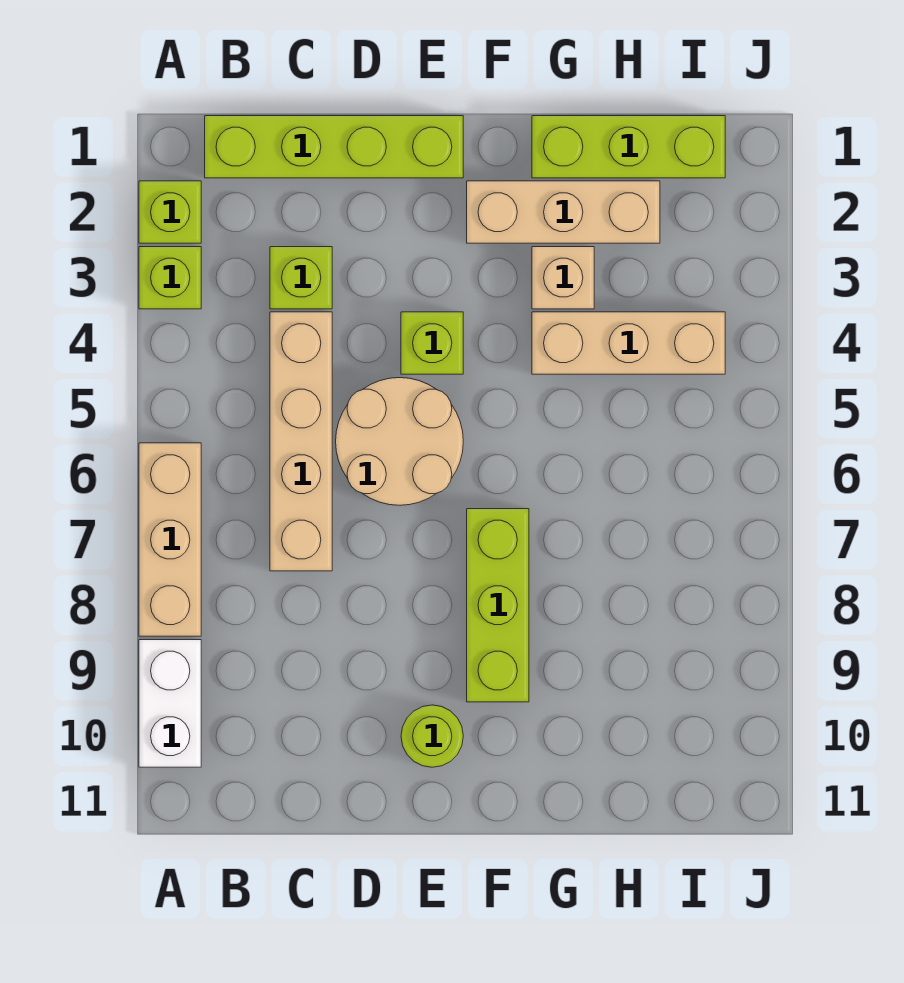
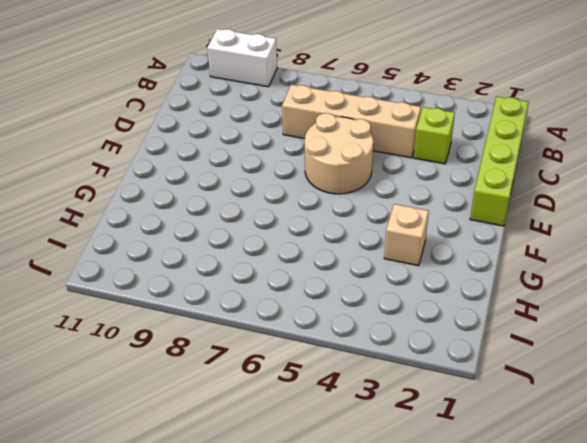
none -> lime brick A2 level 1
none -> lime brick A3 level 1
none -> tan brick A6:A8 level 1

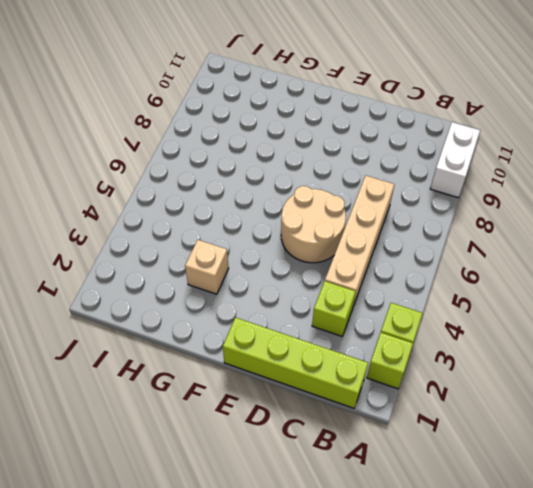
none -> tan brick A6:A8 level 1
none -> lime brick E4 level 1
none -> lime round brick E10 level 1

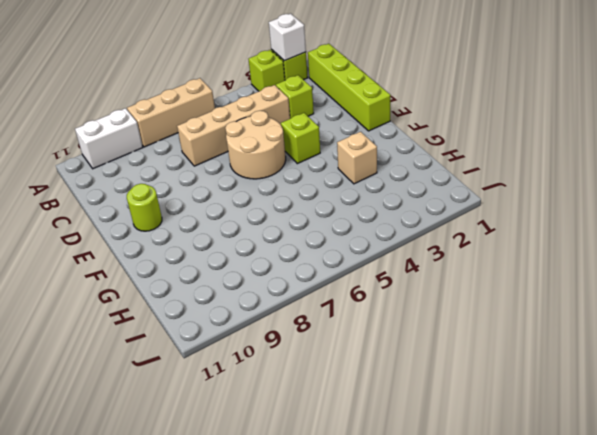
white brick A2 level 2 -> none
none -> tan brick F2:H2 level 1
none -> lime brick F7:F9 level 1
none -> lime brick G1:I1 level 1

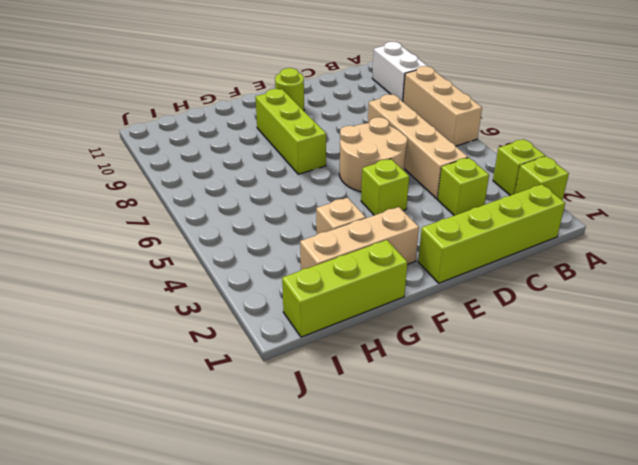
none -> tan brick G4:I4 level 1

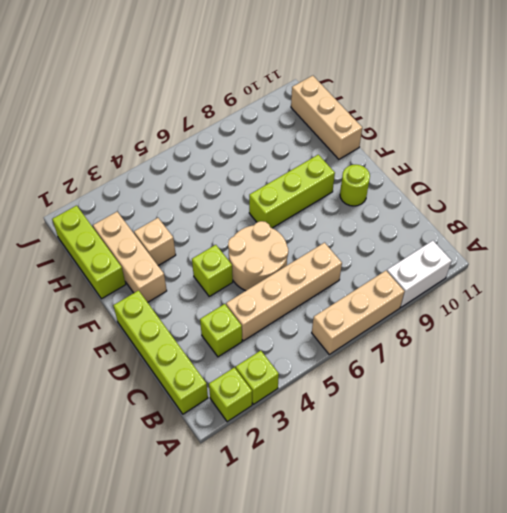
tan brick G11:I11 level 1 -> tan brick G4:I4 level 1

